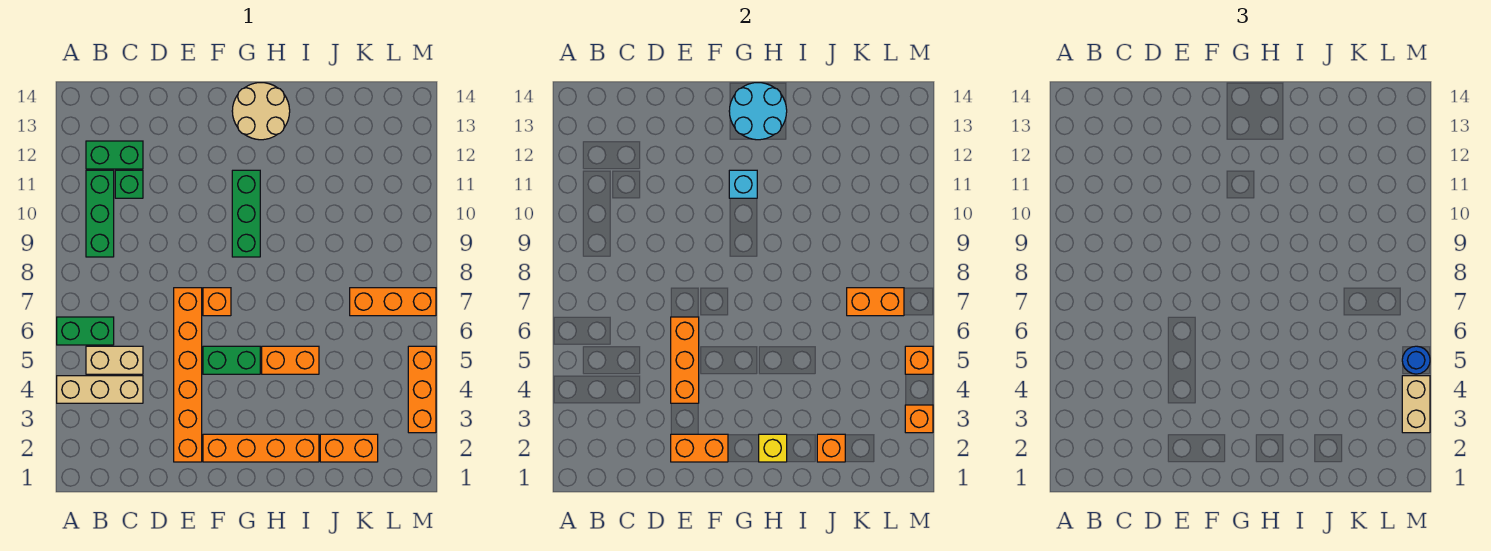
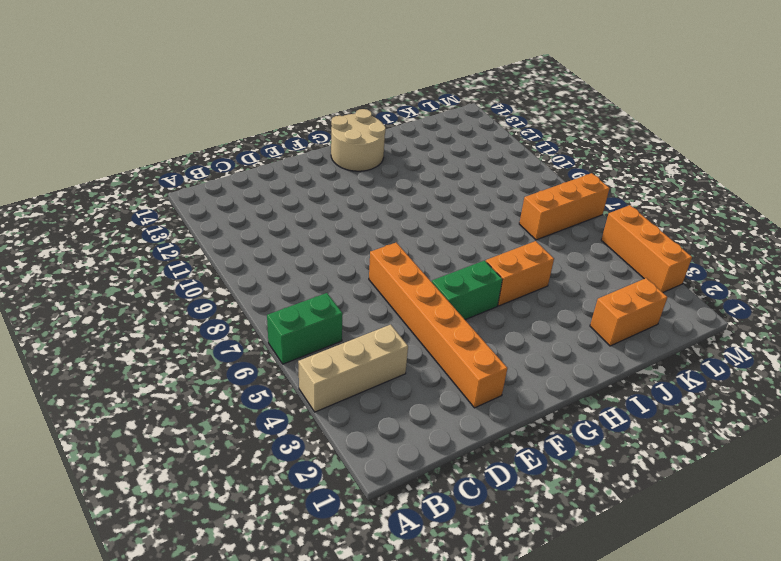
none -> tan brick B5:C5 level 1
none -> green brick B9:B11 level 1
none -> green brick B12:C12 level 1

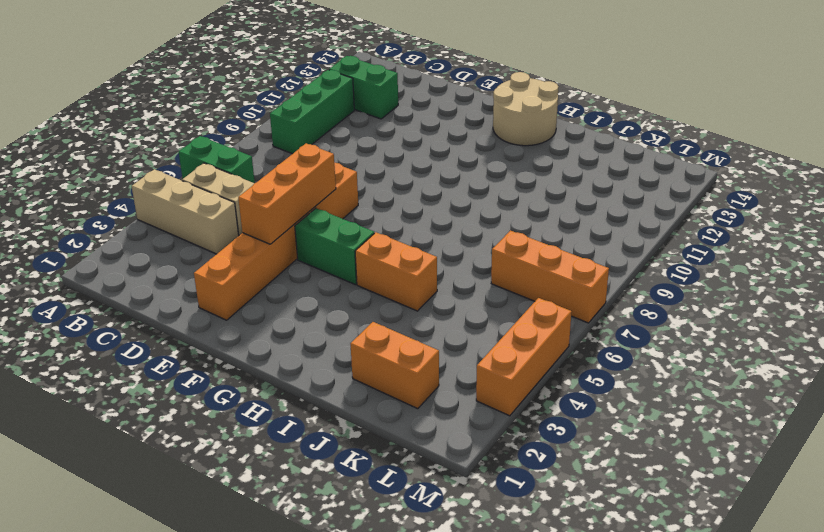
none -> green brick C11 level 1
none -> orange brick F2:I2 level 1
none -> orange brick F7 level 1

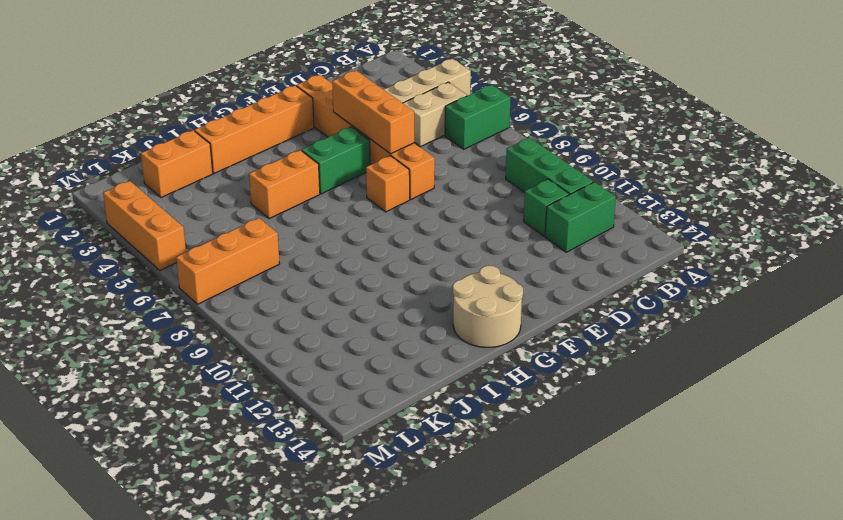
none -> green brick G9:G11 level 1
none -> orange brick E2:F2 level 2
none -> cyan brick G11 level 2

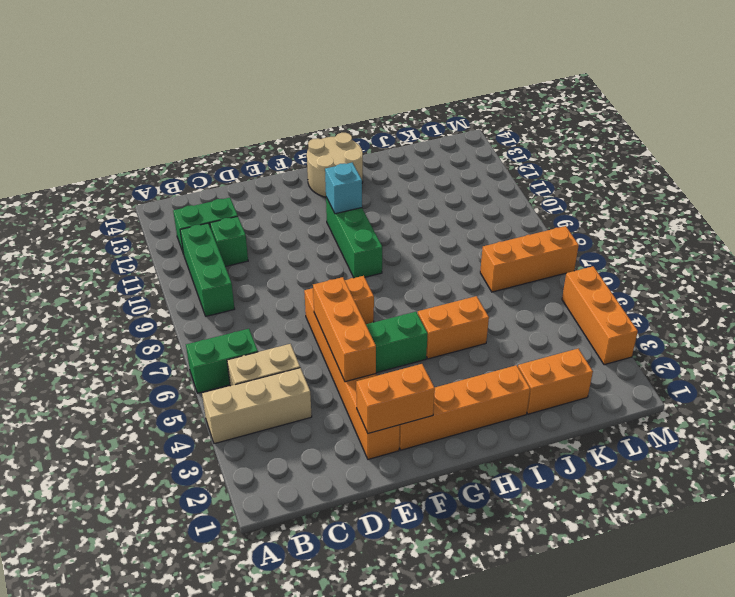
none -> cyan round brick G13:H14 level 2
none -> yellow brick H2 level 2
none -> orange brick J2 level 2

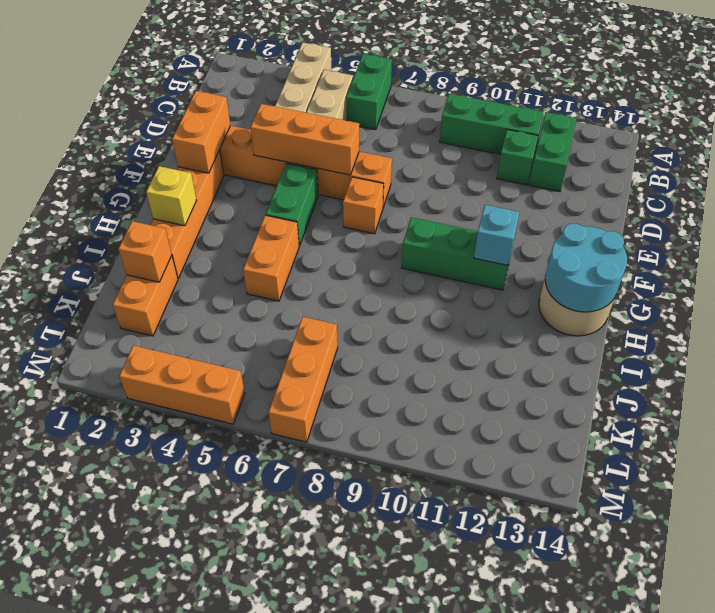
none -> orange brick K7:L7 level 2
none -> orange brick M3 level 2
none -> orange brick M5 level 2

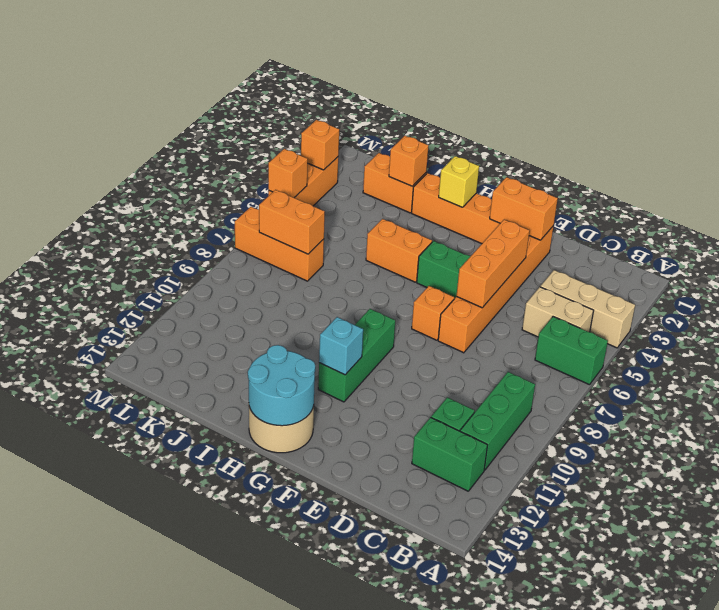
none -> tan brick M3:M4 level 3
none -> blue round brick M5 level 3

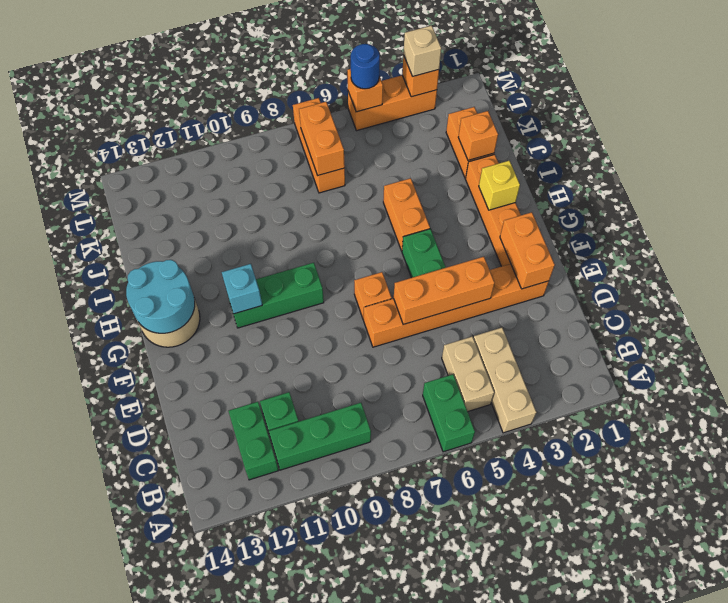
tan brick M3 level 3 -> tan brick M3:M4 level 3

